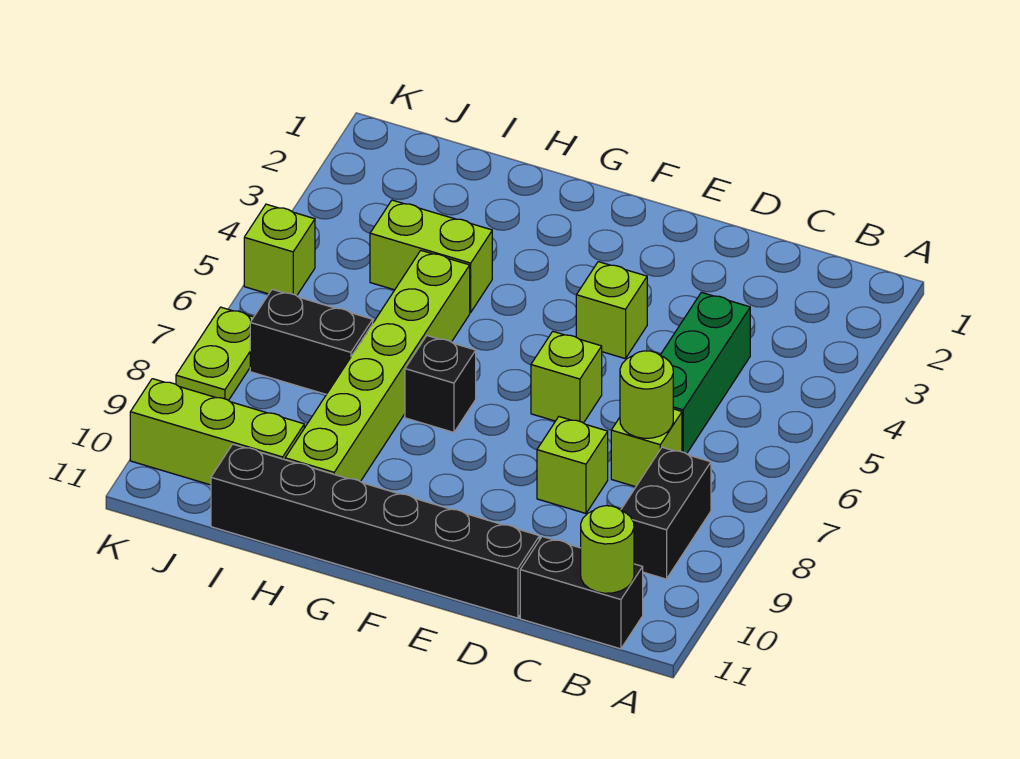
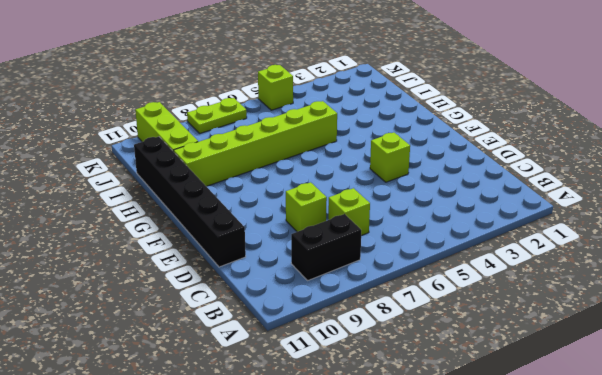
none -> black brick B11:C11 level 1
none -> green brick C4:C6 level 1
none -> lime brick E6 level 1

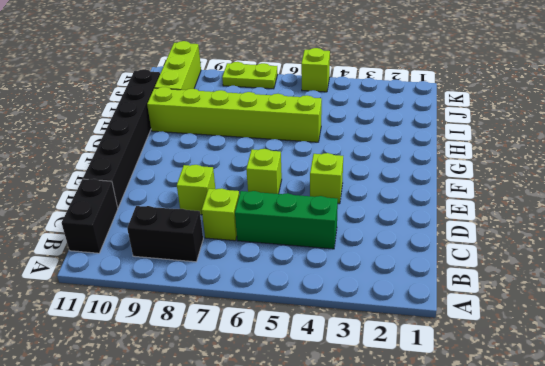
none -> black brick G7 level 1
none -> lime brick H4:I4 level 1
none -> black brick I7:J7 level 1

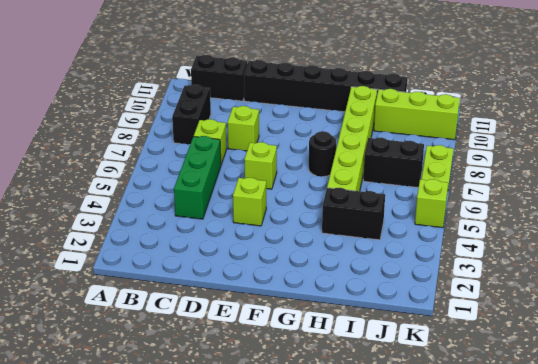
black round brick G7 level 1 -> black brick G7 level 1
black brick H4:I4 level 1 -> lime brick H4:I4 level 1
none -> lime round brick B11 level 2
none -> lime round brick C7 level 2

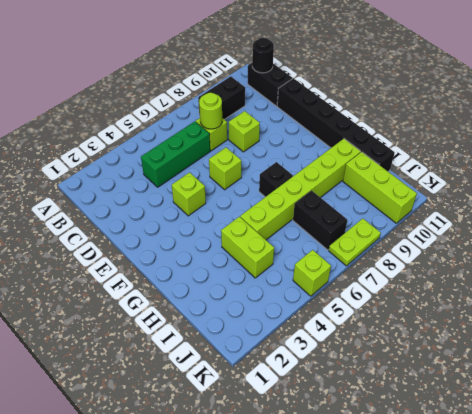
black round brick B11 level 2 -> lime round brick B11 level 2

